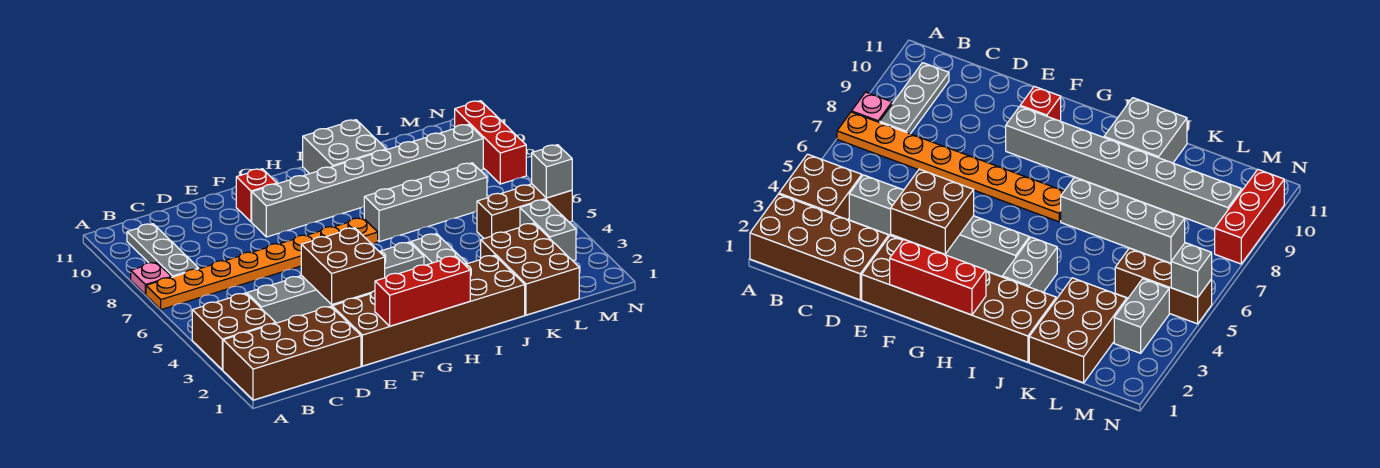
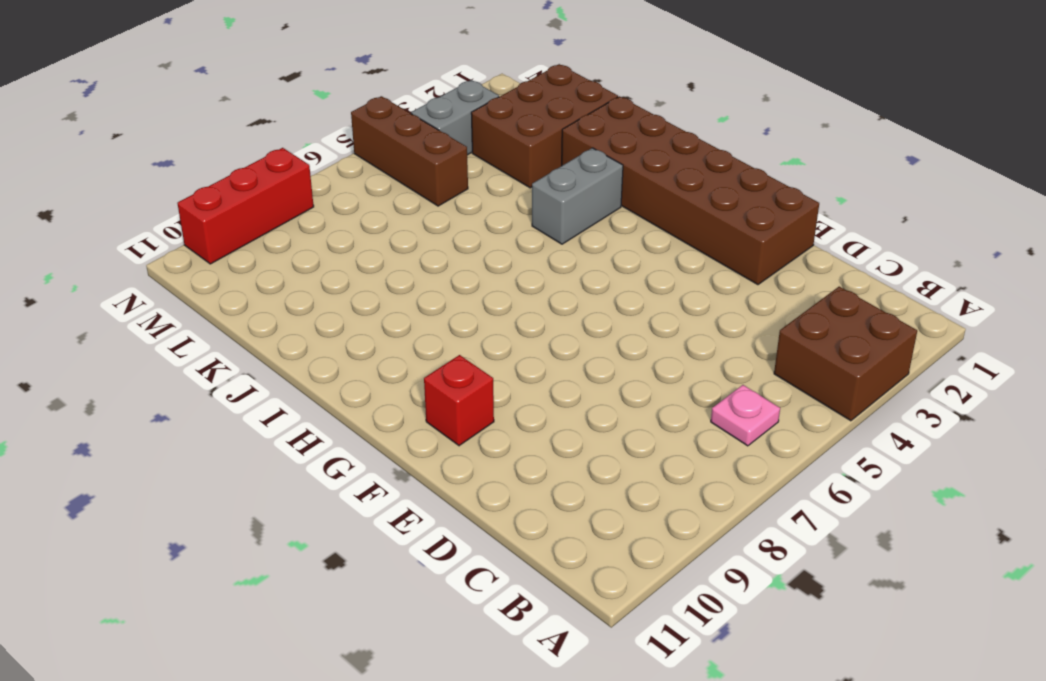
pink plate B6 level 1 -> pink plate A8 level 1
none -> brown brick A1:D2 level 1
none -> orange plate A7:H7 level 1
none -> grey plate B8:B10 level 1

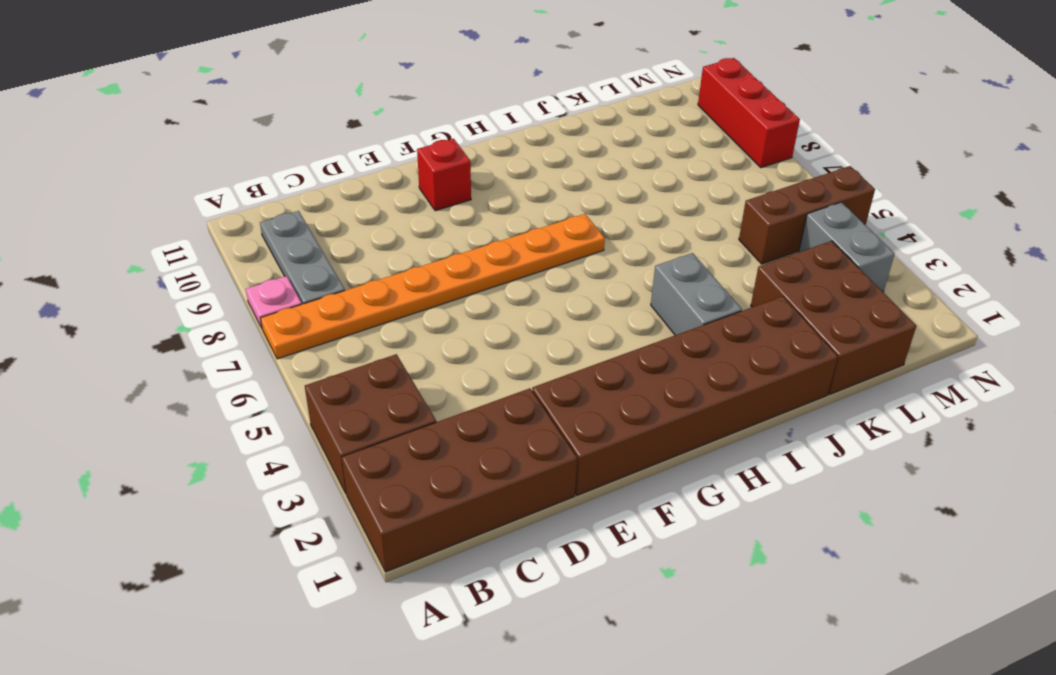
none -> grey brick C4:H4 level 1
none -> grey brick F9:M9 level 1
none -> grey brick I7:L7 level 1

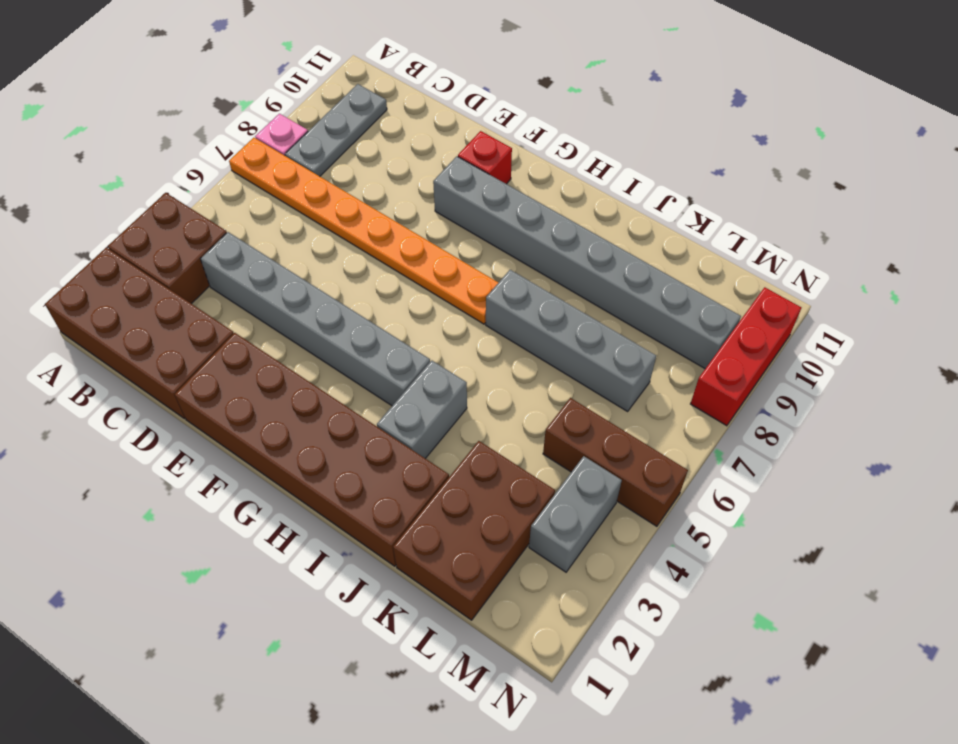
none -> grey brick I10:J11 level 1
none -> brown brick E3:F4 level 2
none -> red brick F1:H1 level 2

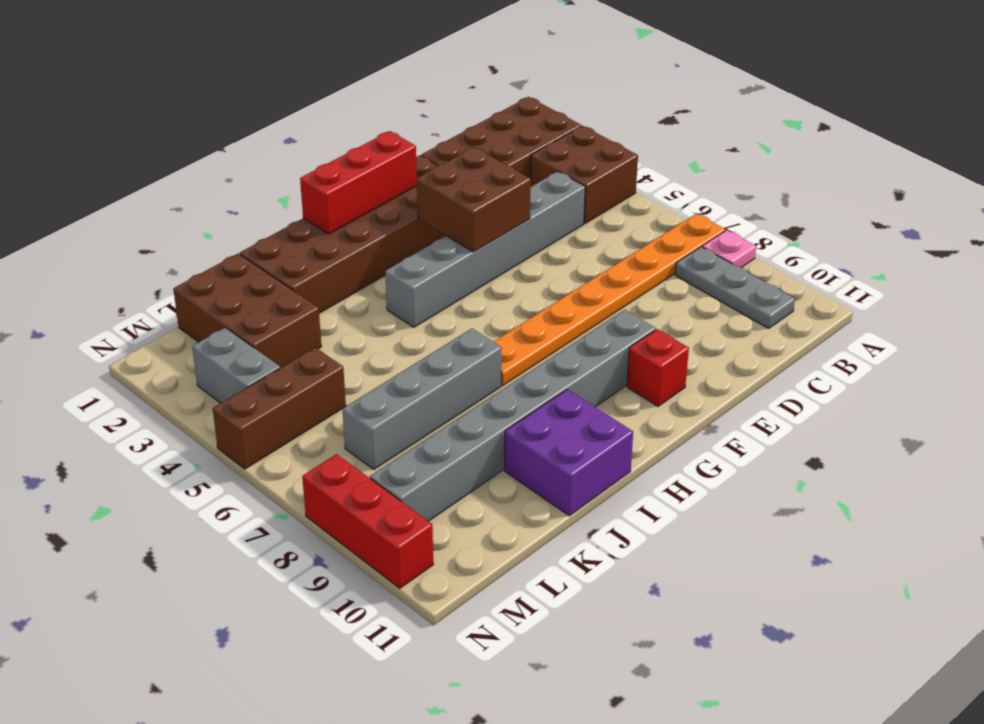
purple brick I10:J11 level 1 -> grey brick I10:J11 level 1
none -> grey brick I3:I4 level 1
none -> grey brick N5 level 2

